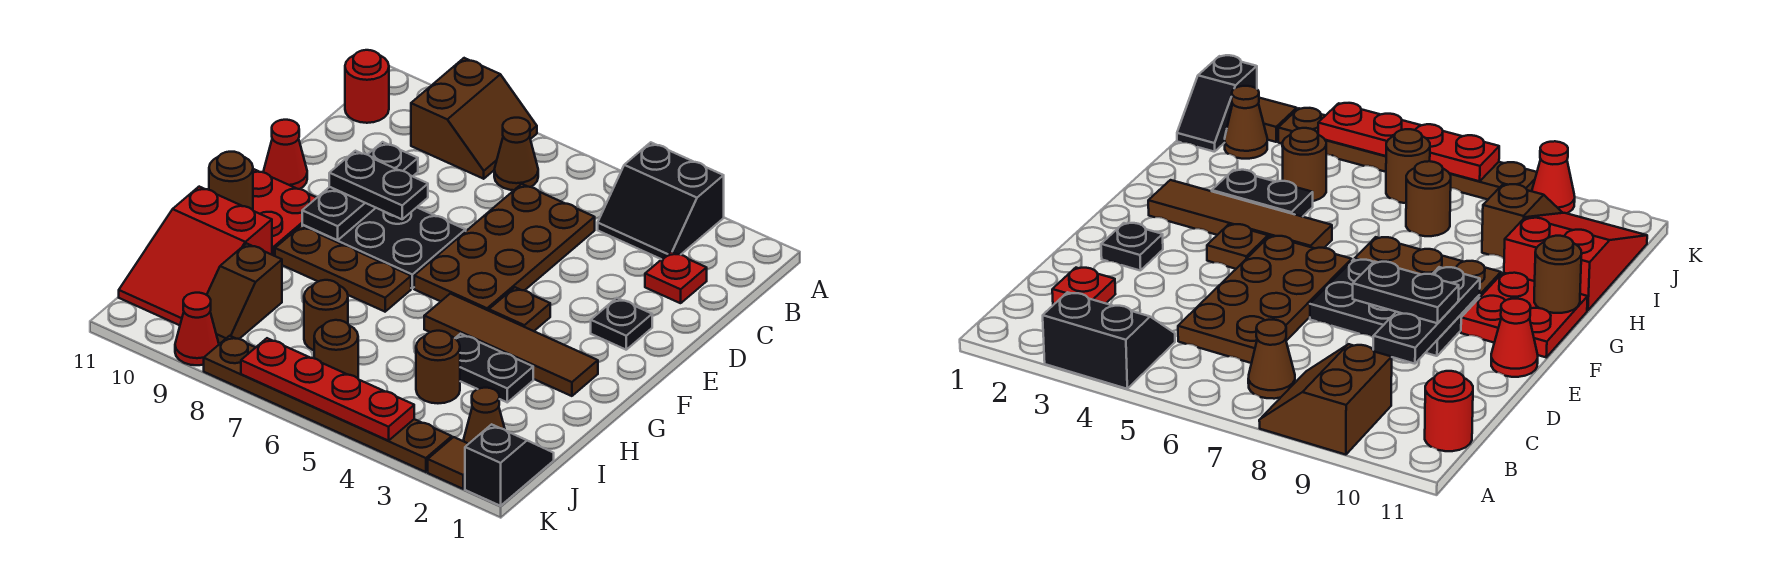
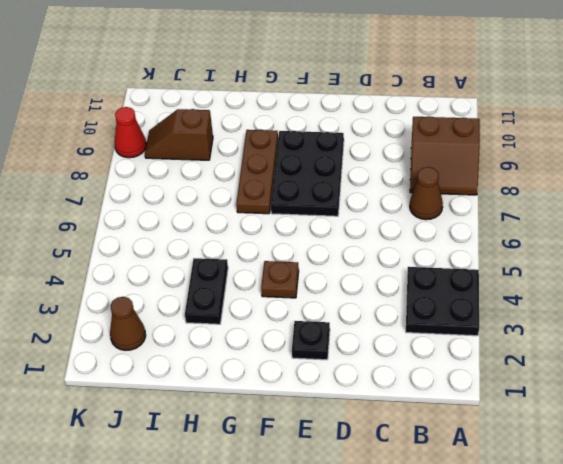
black plate A3:B4 level 1 -> black slope A3:B4 level 1 top A
none -> red round brick B11 level 1
none -> red plate C2 level 1
none -> brown plate C5:F6 level 1

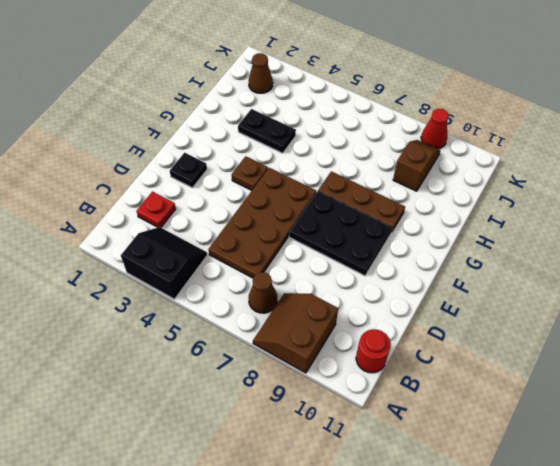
none -> red cone E11 level 1
none -> red plate F10:G11 level 1
none -> brown tile G2:G5 level 1

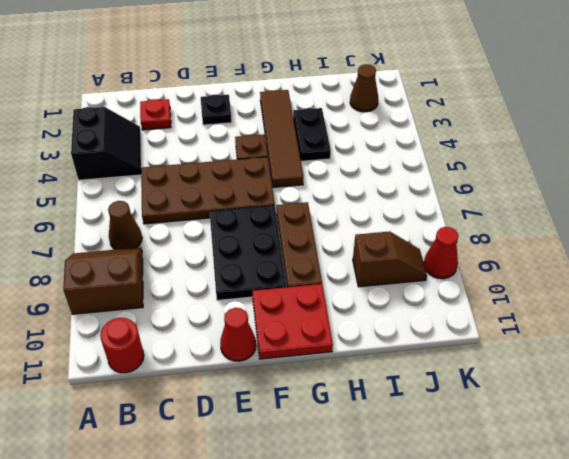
none -> red slope H10:J11 level 1 top H
none -> brown round brick I4 level 1
none -> brown round brick I7 level 1

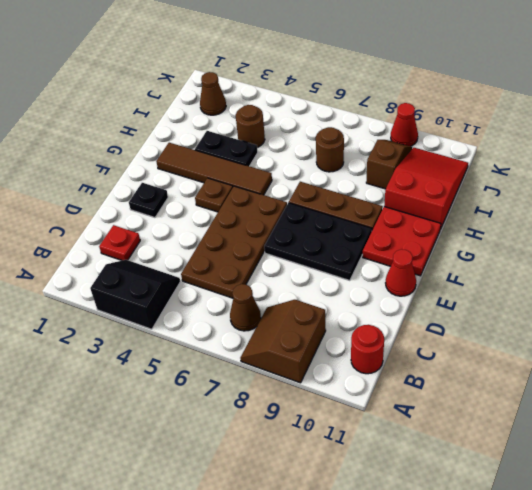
none -> black slope J1:K1 level 1 top K
none -> brown round brick J6 level 1
none -> brown tile K2 level 1

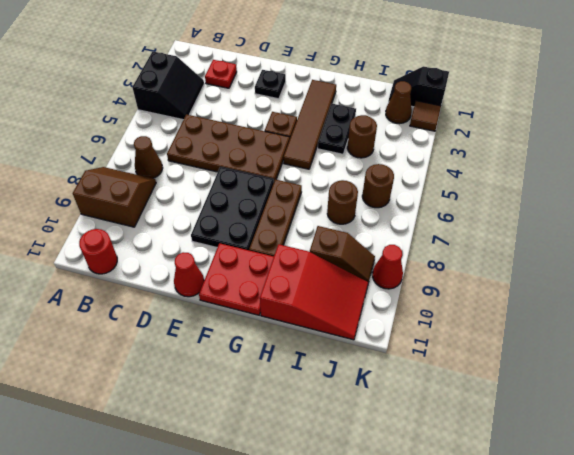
none -> brown plate K3:K8 level 1
none -> black plate D9:F9 level 2
none -> brown round brick G11 level 2

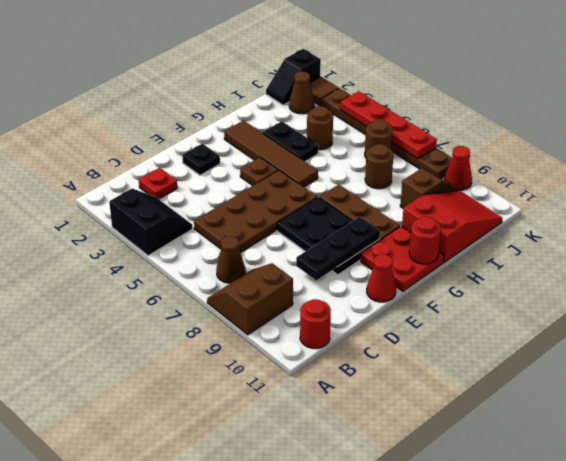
red round brick G11 level 2 -> brown round brick G11 level 2
none -> black plate E8:E9 level 3

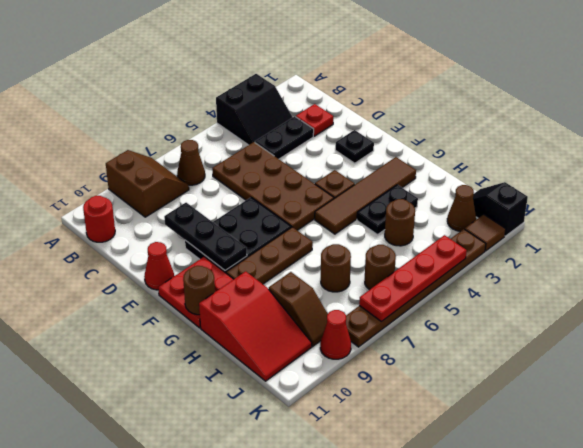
black plate C3:C4 level 1 -> black plate E8:E9 level 3

